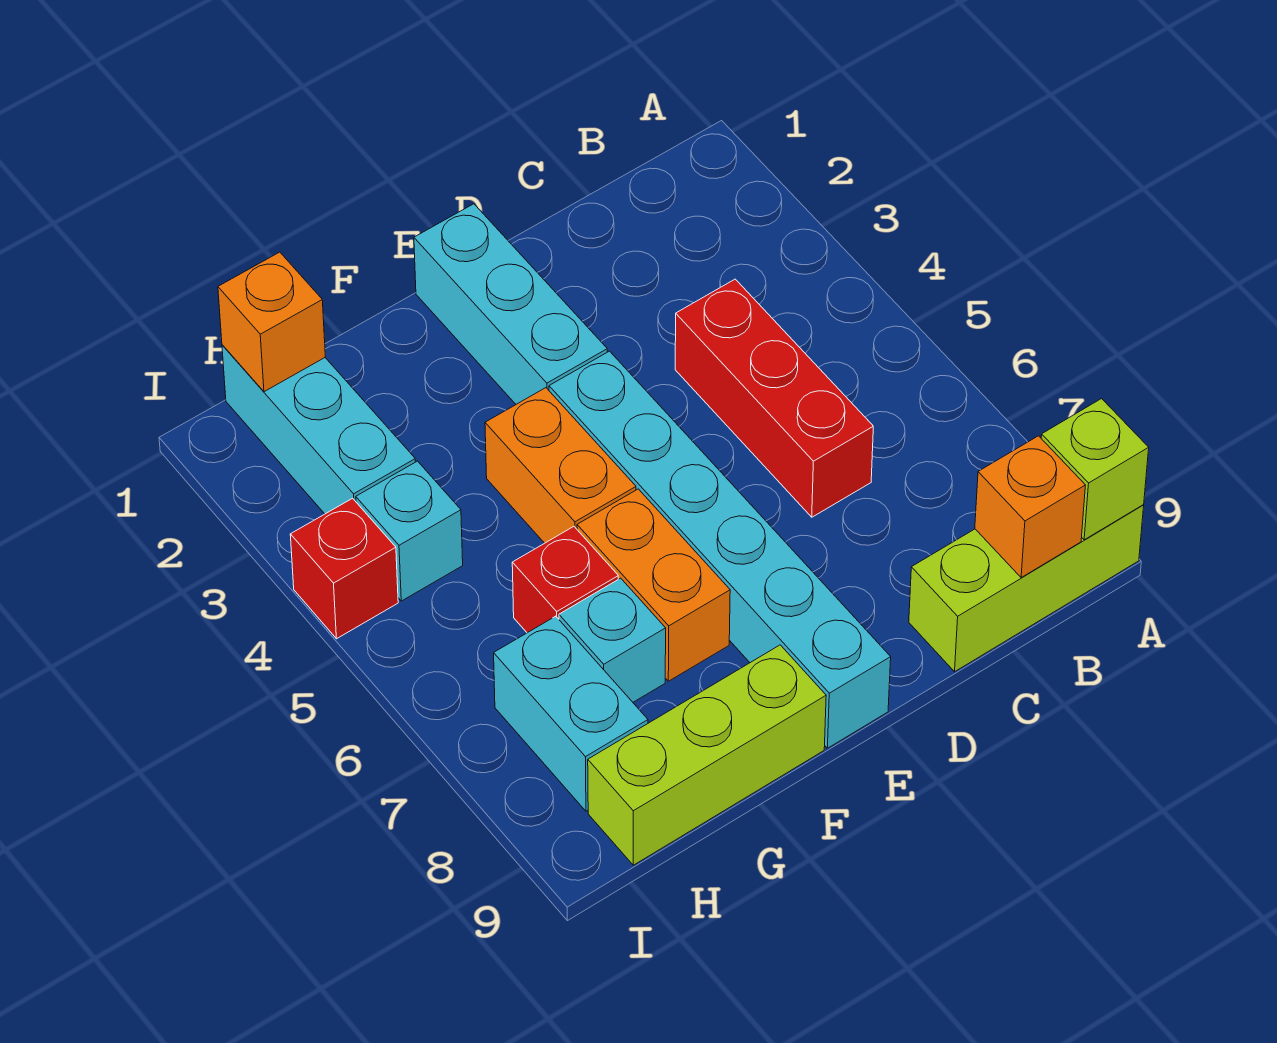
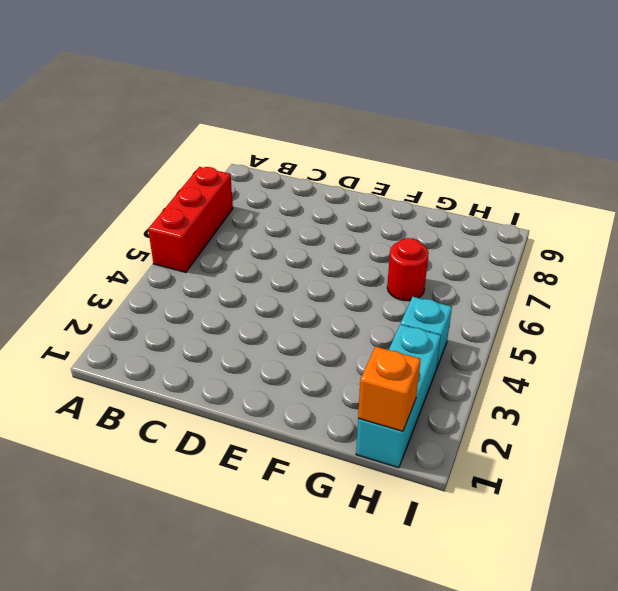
red brick A5:A7 level 1 -> red brick C4:C6 level 1
red round brick G6 level 1 -> red brick G6 level 1
none -> lime brick A9:C9 level 1
none -> cyan brick E1:E3 level 1
none -> cyan brick E4:E9 level 1

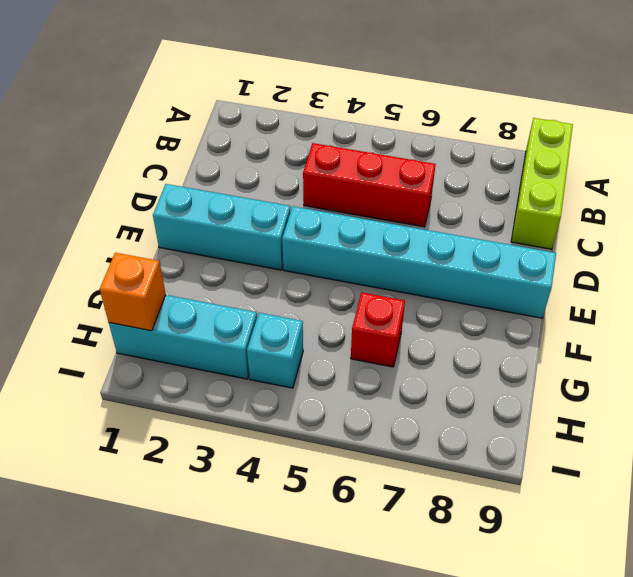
none -> orange brick F4:F5 level 1
none -> orange brick F6:F7 level 1
none -> lime brick F9:H9 level 1

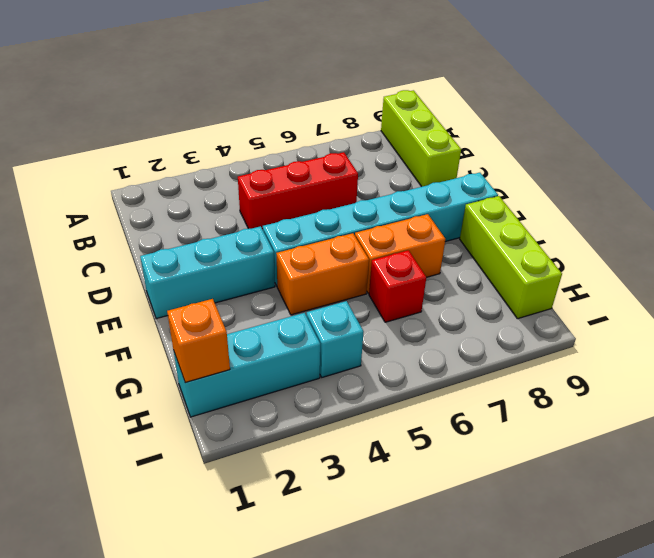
none -> cyan brick G7 level 1
none -> cyan brick H7:H8 level 1
none -> red brick I4 level 1

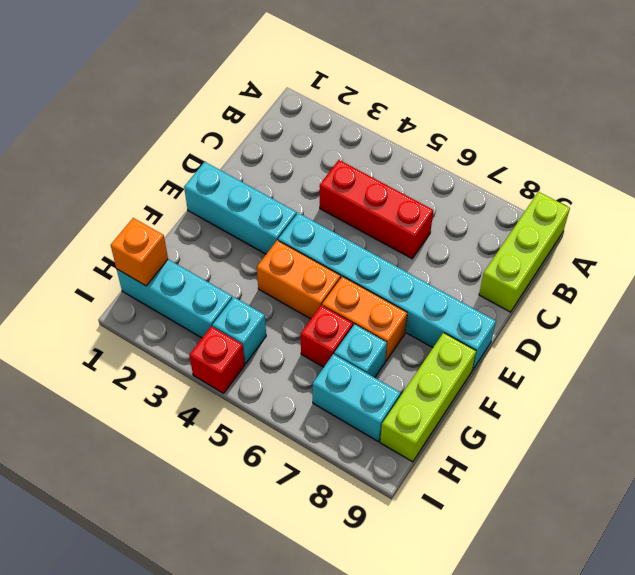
none -> lime brick A9 level 2
none -> orange brick B9 level 2

